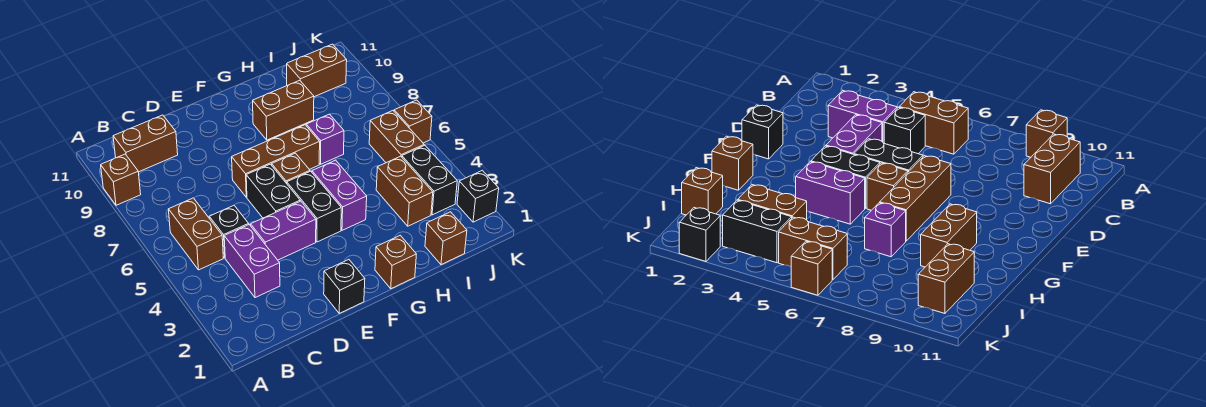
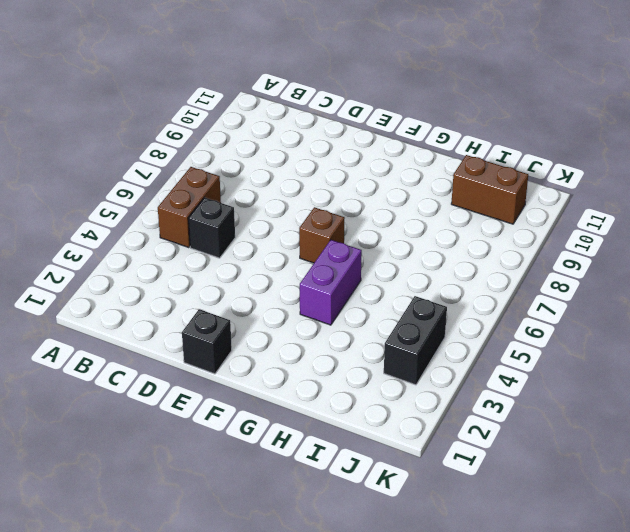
none -> brown brick A9 level 1
none -> brown brick B10:C10 level 1
none -> purple brick C3:C4 level 1

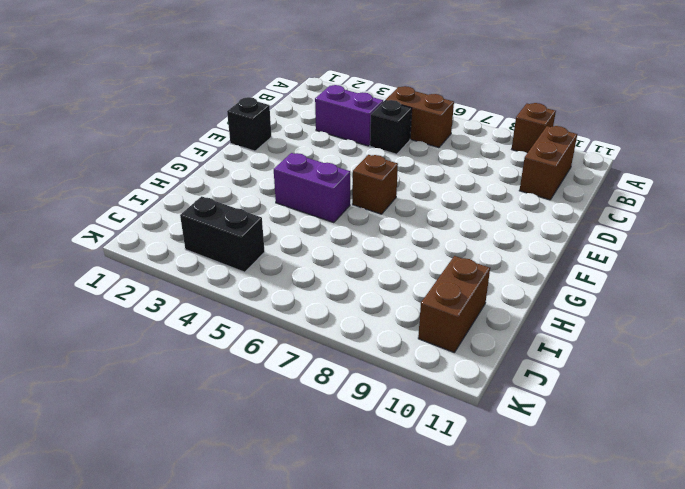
none -> purple brick D4:E4 level 1
none -> black brick E5:E6 level 1
none -> brown brick E7:G7 level 1

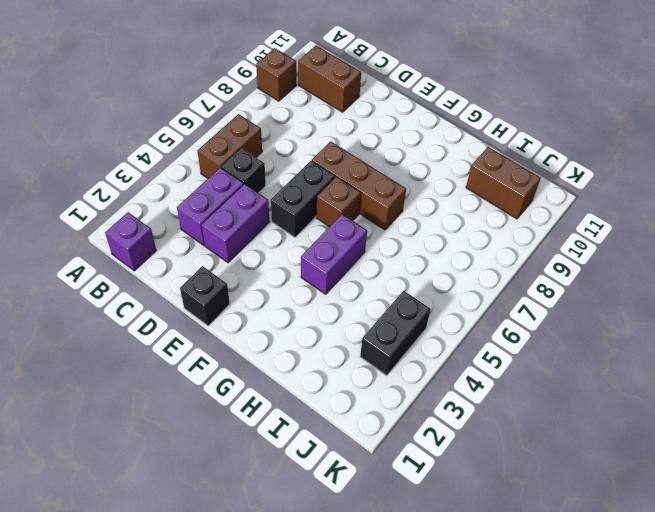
purple brick B1 level 1 -> purple brick H7 level 1
purple brick D3:D4 level 1 -> purple brick D4:E4 level 1
none -> black brick F4:F5 level 1
none -> brown brick G1 level 1
none -> brown brick G9:H9 level 1

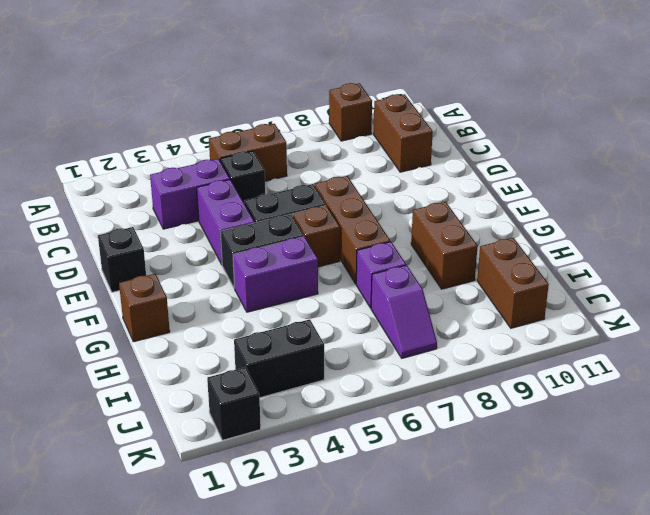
purple slope I7:J7 level 1 top I -> none
none -> brown brick I1 level 1
none -> brown brick I3:I4 level 1
none -> brown brick J5:J6 level 1

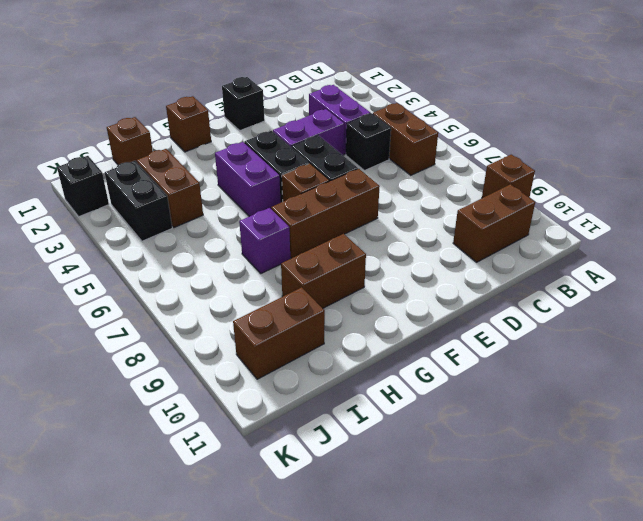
none -> brown brick J5:J6 level 1
none -> brown brick K6 level 1

